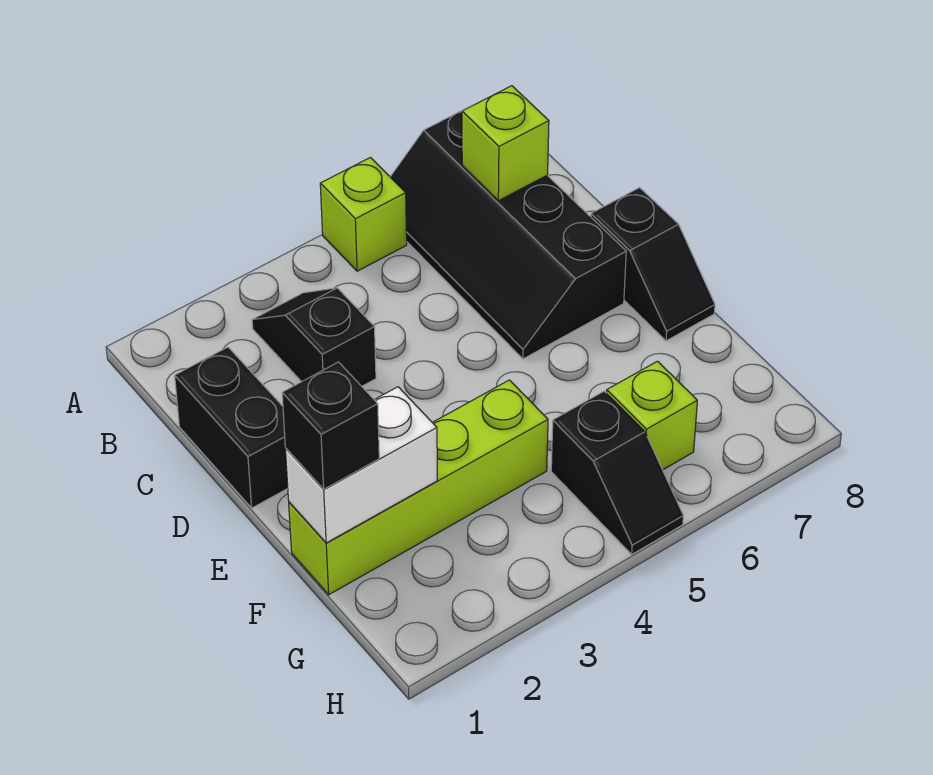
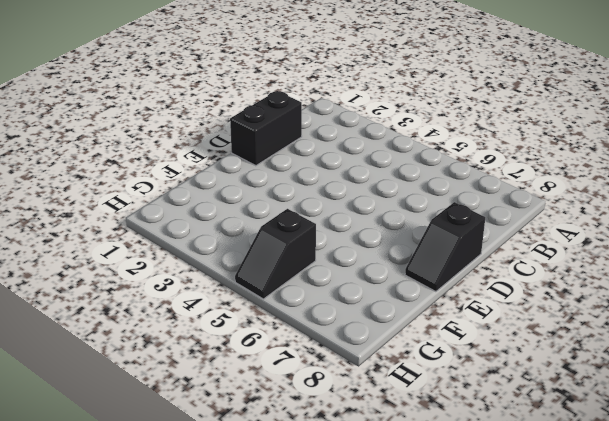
none -> lime brick A5 level 1
none -> black slope A6:D7 level 1 top 7

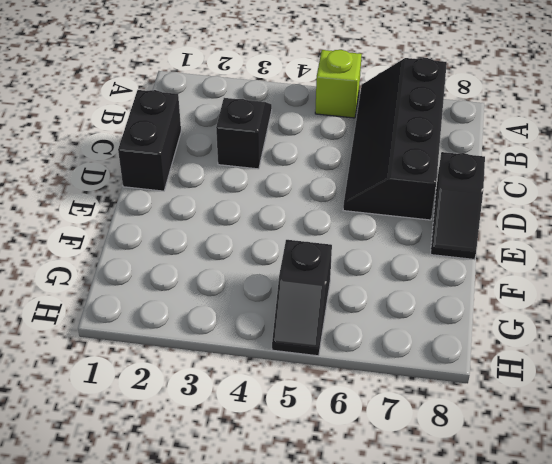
none -> lime brick F1:F4 level 1
none -> lime brick G6 level 1

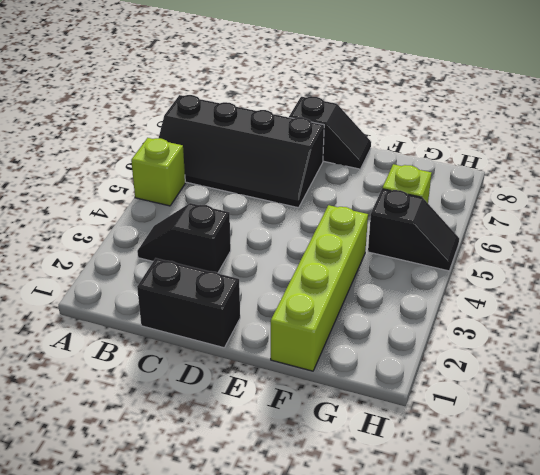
none -> lime brick B7 level 2
none -> white brick F1:F2 level 2

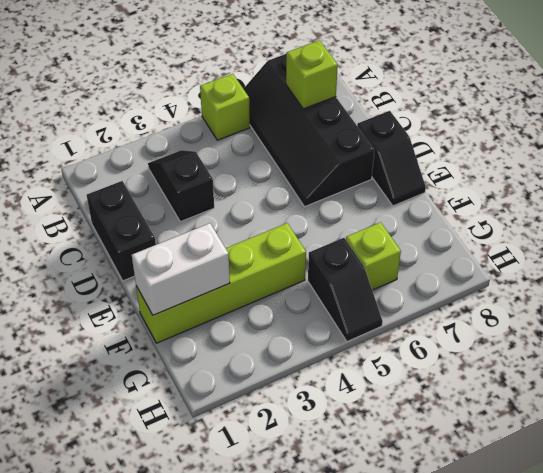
none -> black brick F1 level 3

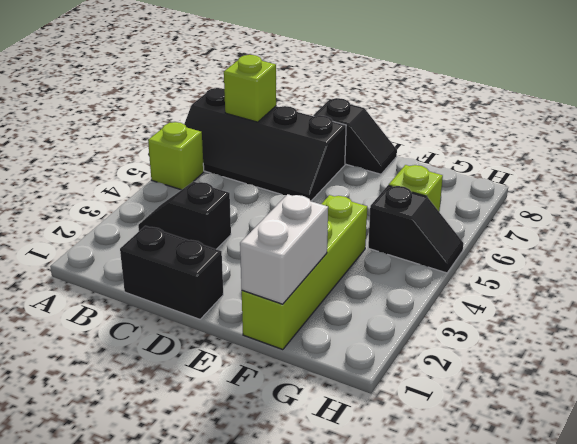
none -> black brick F1 level 3

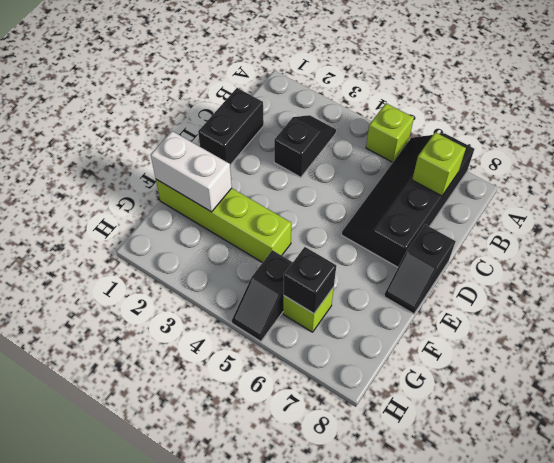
black brick G6 level 2 -> black brick F1 level 3

